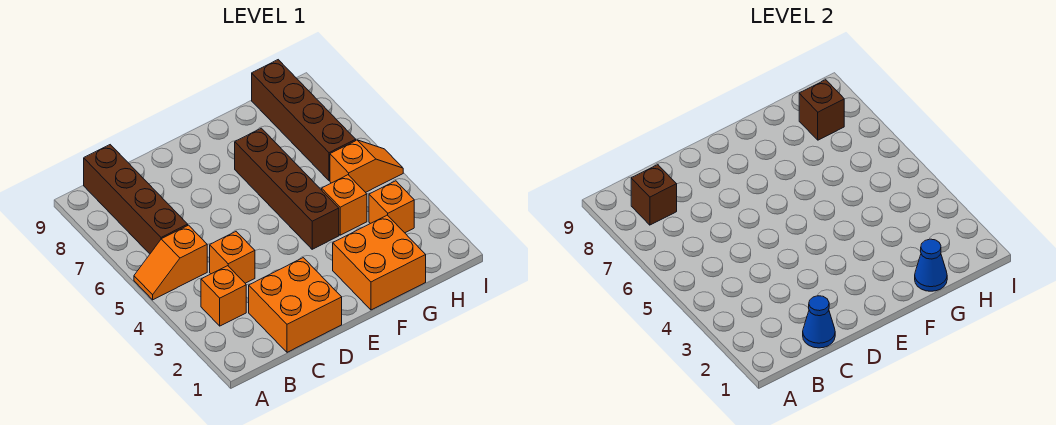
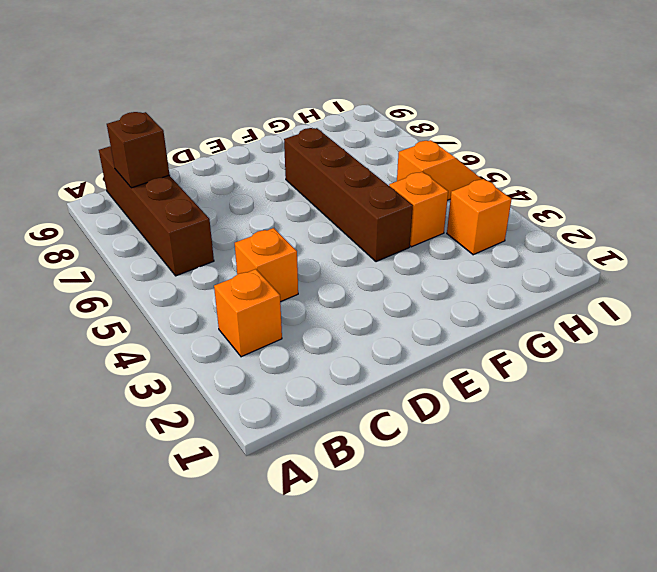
none -> orange slope A5:B5 level 1 top B
none -> orange brick C1:D2 level 1
none -> orange brick F1:G2 level 1

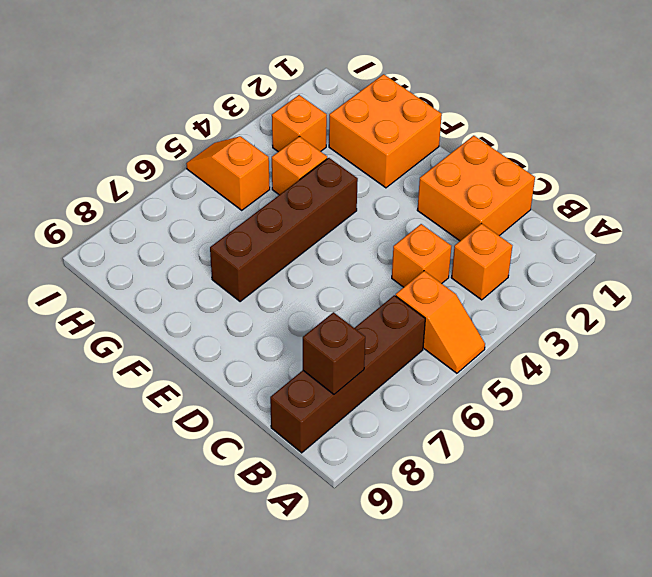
none -> brown brick H6:H9 level 1
none -> blue cone C1 level 2
none -> blue cone G1 level 2

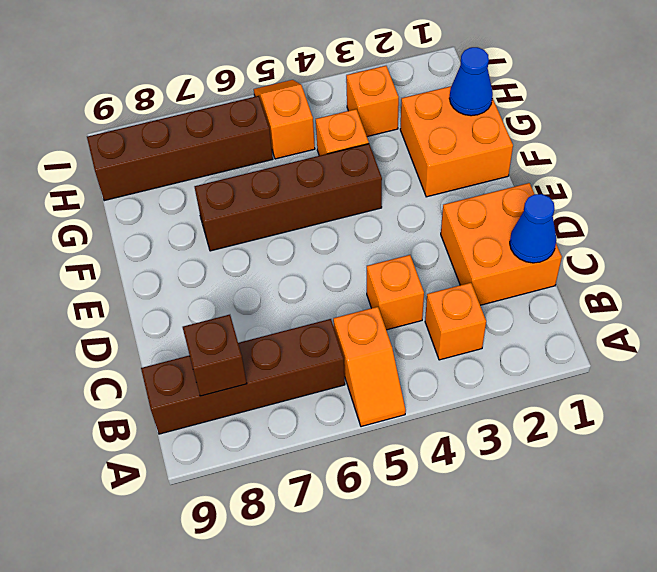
none -> brown brick H8 level 2

